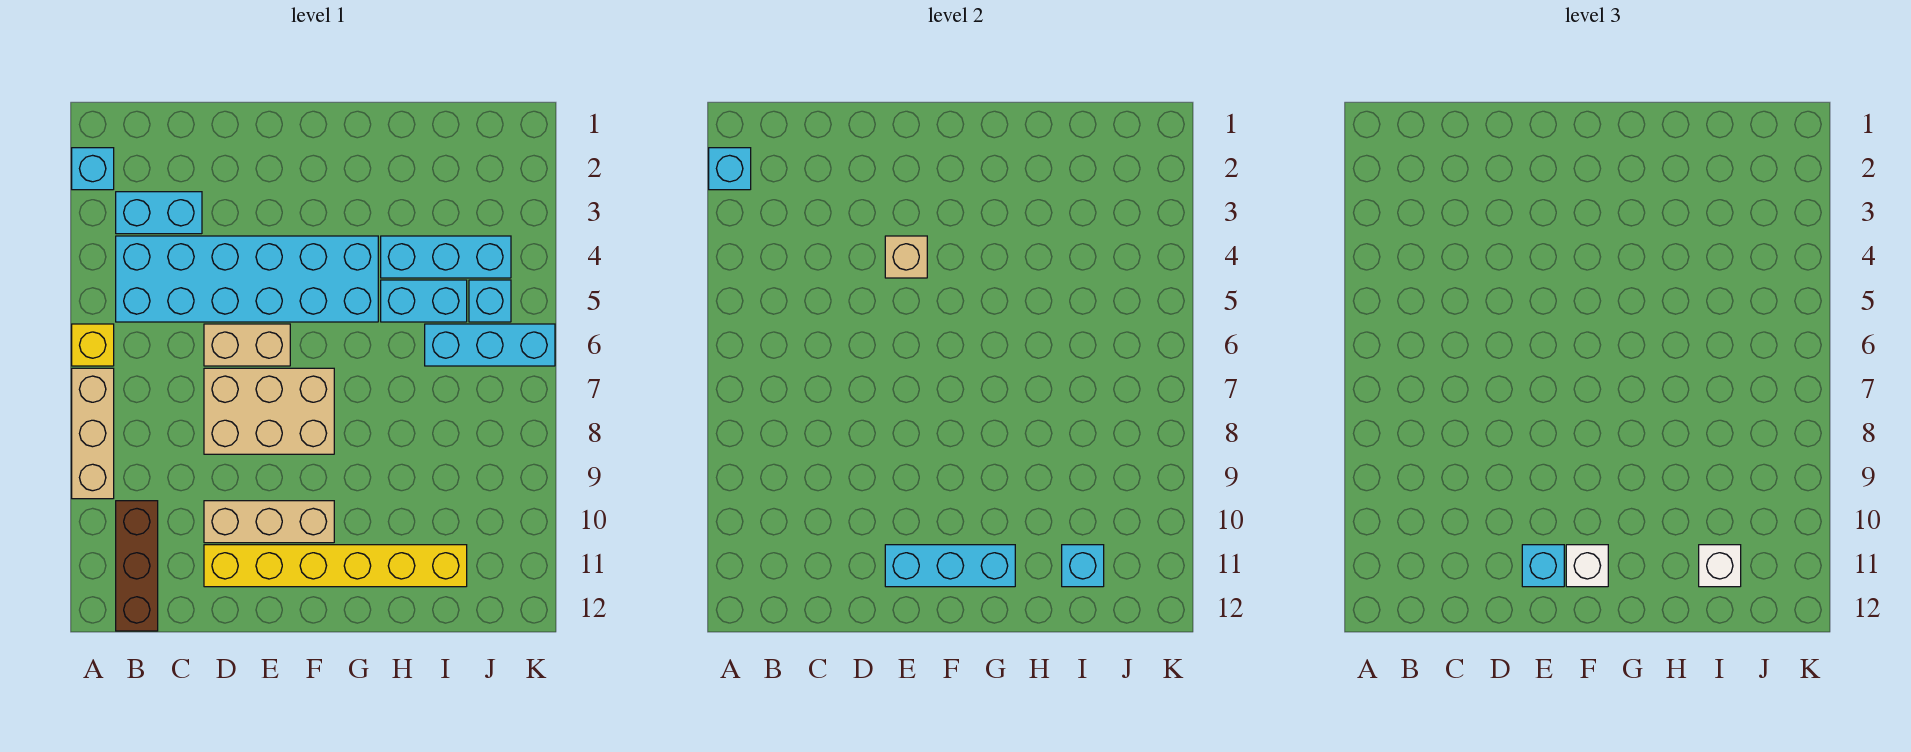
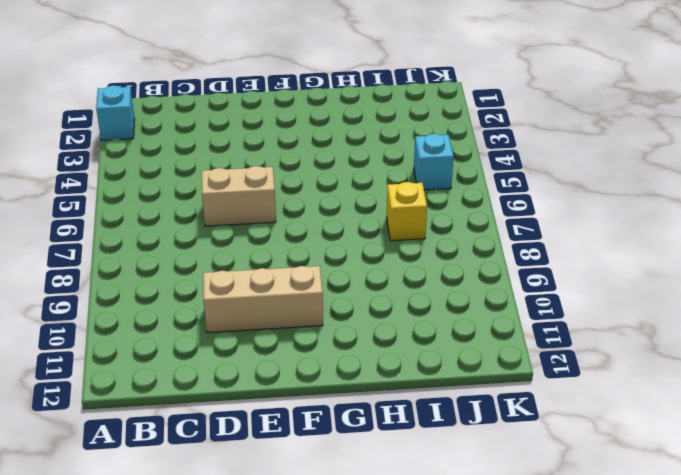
yellow brick I7 level 1 -> yellow brick A6 level 1
none -> tan brick A7:A9 level 1
none -> cyan brick B3:C3 level 1
none -> cyan brick B4:G5 level 1

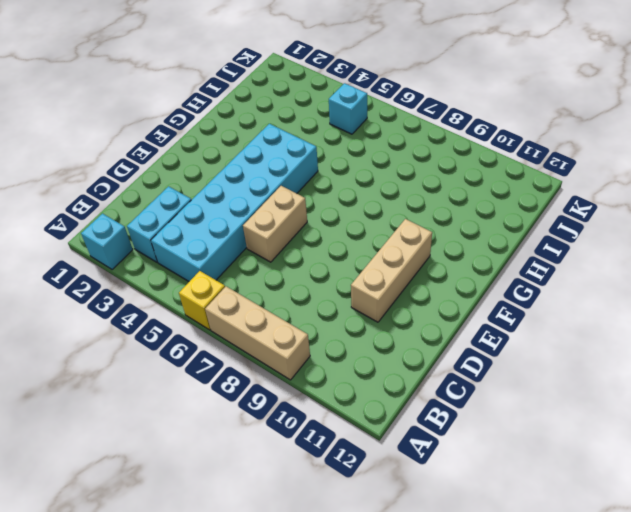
none -> brown brick B10:B12 level 1
none -> tan brick D7:F8 level 1
none -> yellow brick D11:I11 level 1

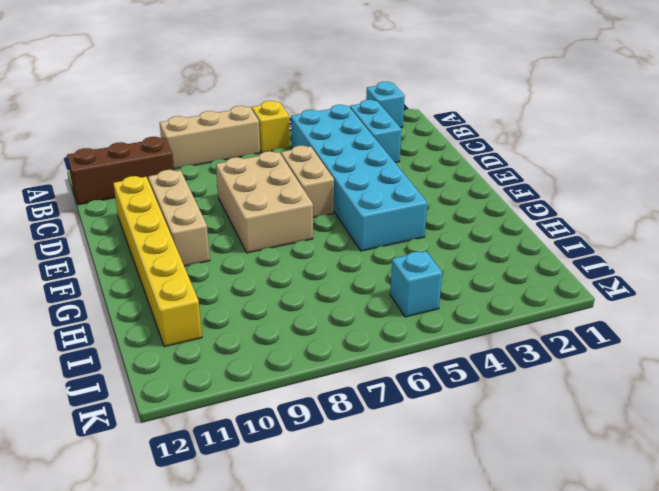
none -> cyan brick H4:J4 level 1
none -> cyan brick H5:I5 level 1
none -> cyan brick I6:K6 level 1

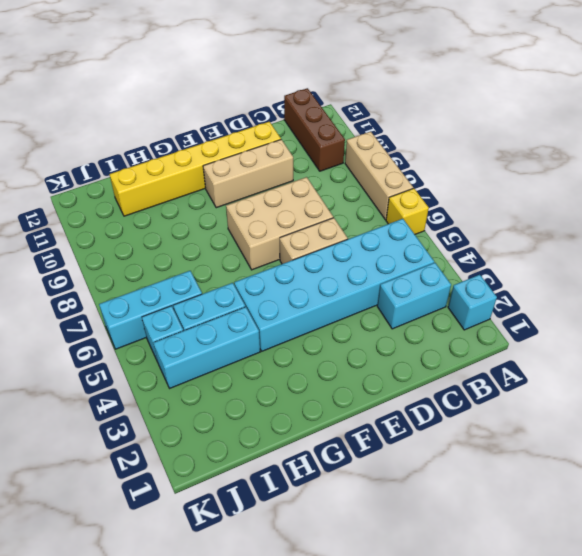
none -> cyan brick A2 level 2
none -> tan brick E4 level 2
none -> cyan brick E11:G11 level 2

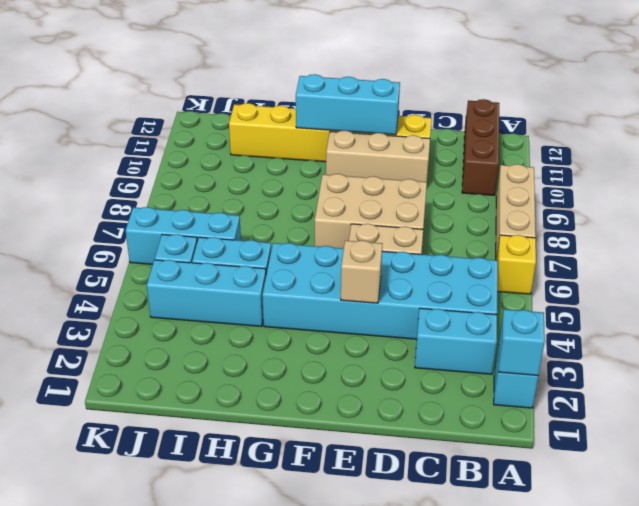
none -> cyan brick I11 level 2
none -> cyan brick E11 level 3
none -> white brick F11 level 3

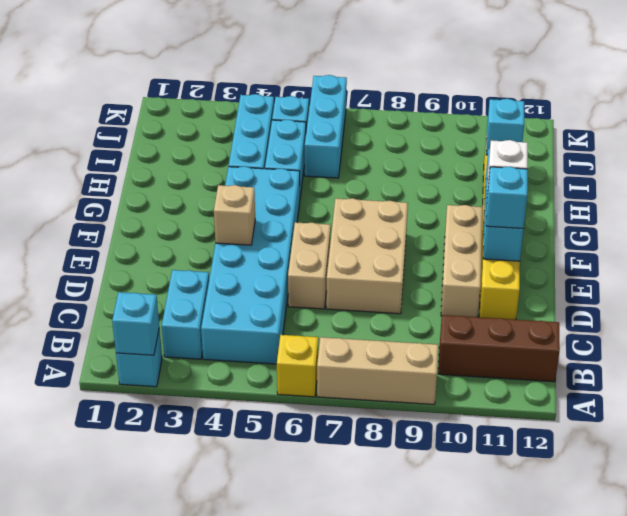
none -> white brick I11 level 3

